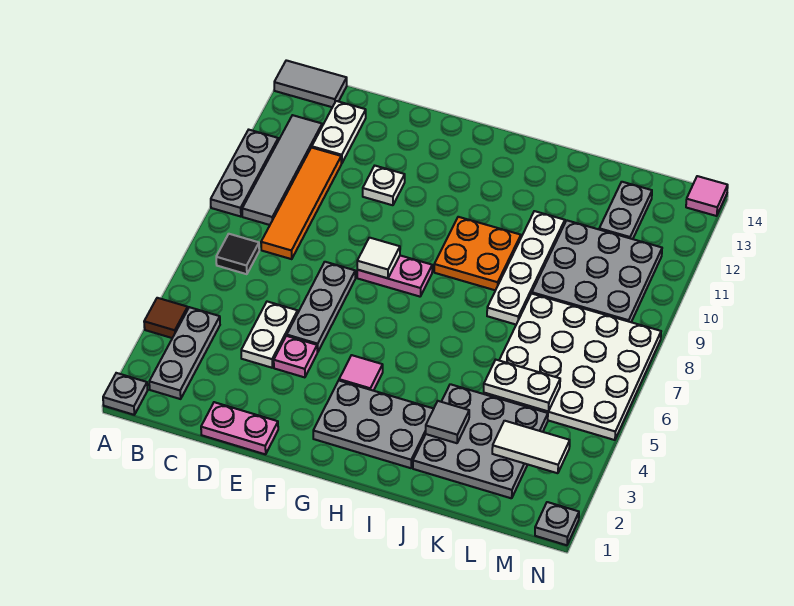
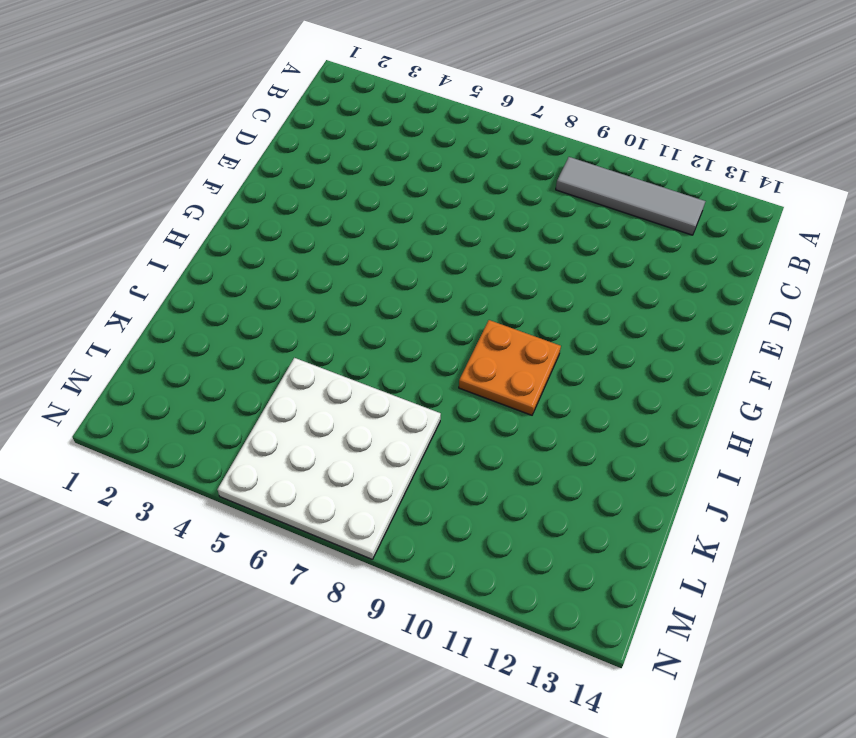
none -> grey plate A1 level 1
none -> brown tile A4 level 1
none -> grey plate A9:A11 level 1

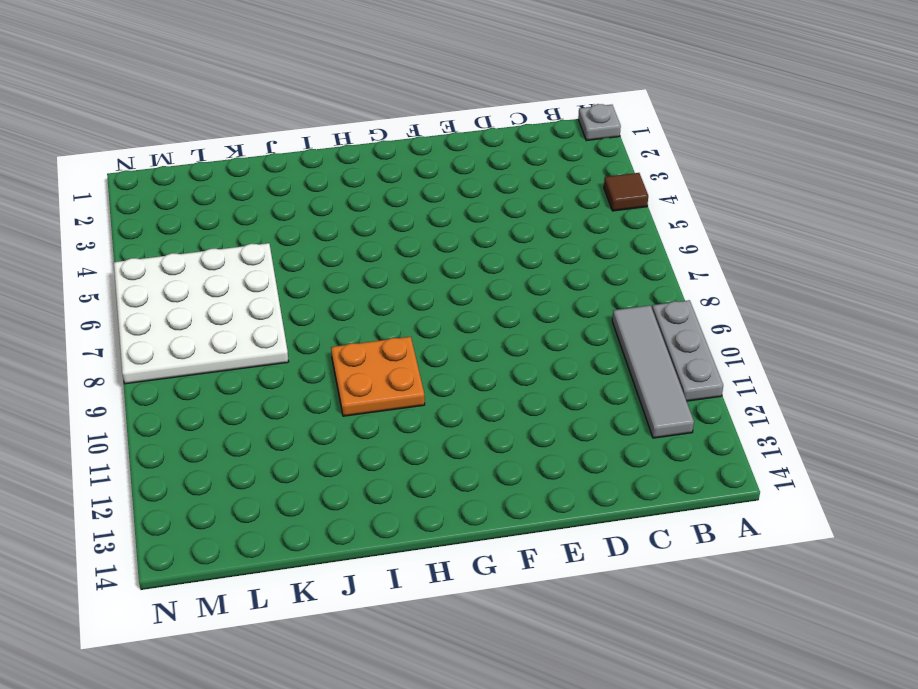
none -> grey tile A14:B14 level 1
none -> grey plate B2:B4 level 1
none -> black tile B7 level 1

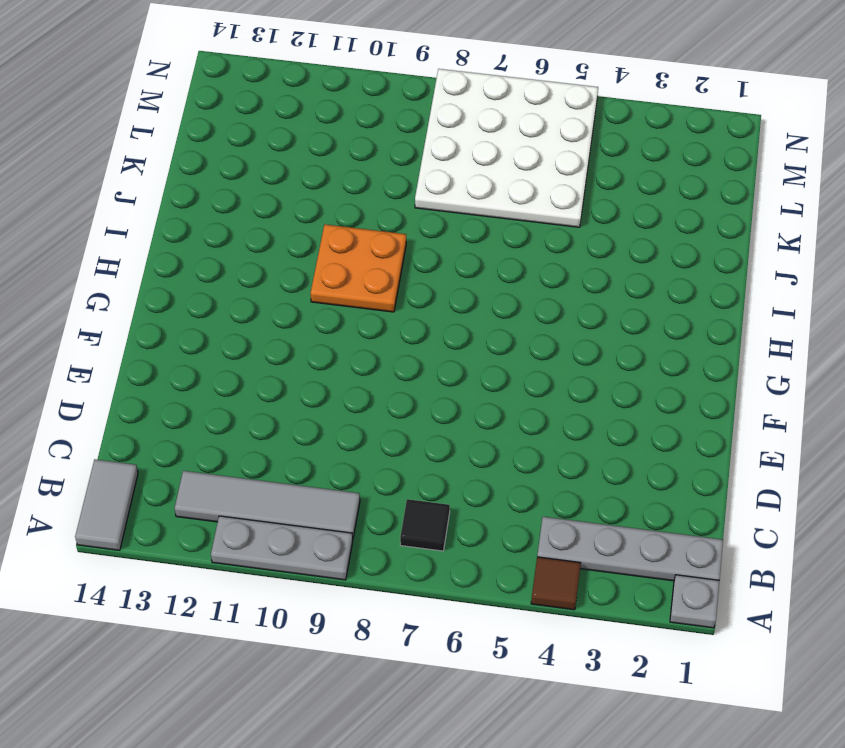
grey plate B1:B4 level 1 -> grey plate B2:B4 level 1
none -> orange tile C8:C11 level 1
none -> white plate C12:C13 level 1
none -> pink plate D1:E1 level 1

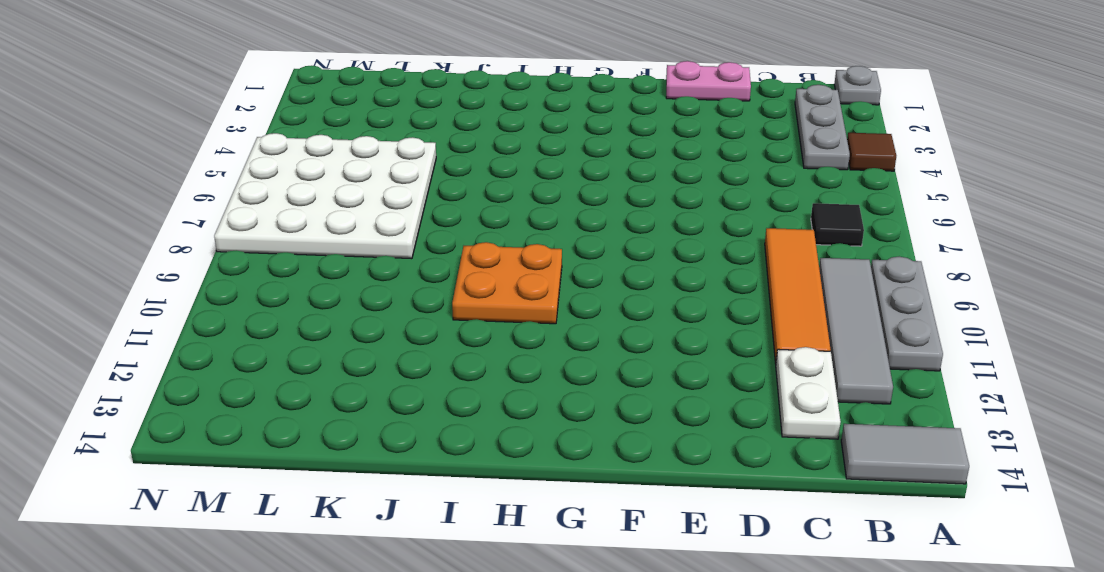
none -> white plate D4:D5 level 1
none -> pink plate E4 level 1
none -> grey plate E5:E7 level 1

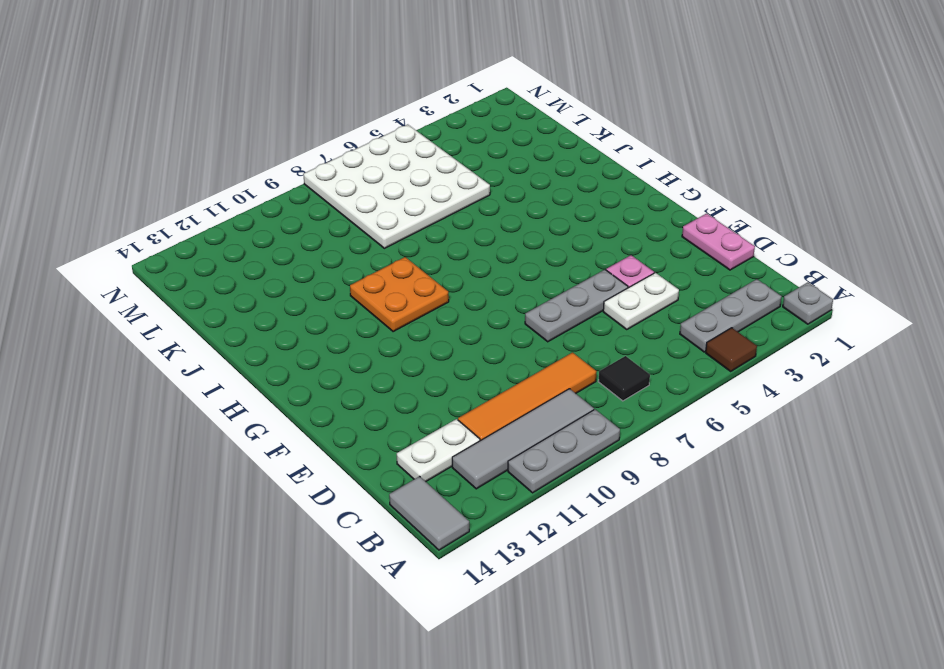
none -> white plate E11 level 1
none -> pink plate F8:G8 level 1
none -> grey plate G2:I3 level 1

